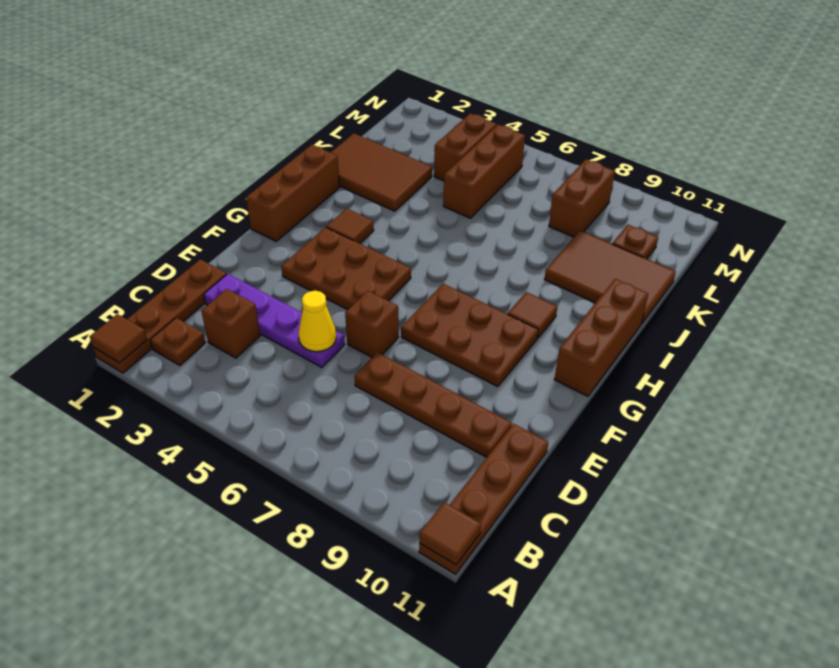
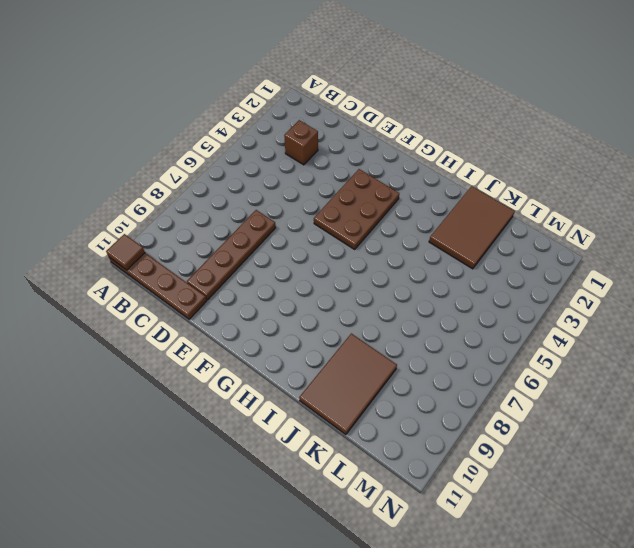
none -> brown plate A1:D1 level 1
none -> brown plate B2 level 1
none -> purple plate D2:D5 level 1

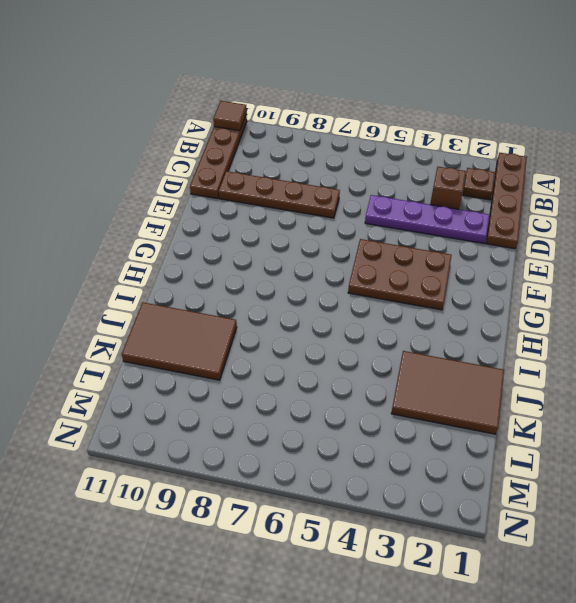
none -> brown brick E6 level 1
none -> brown plate F7:G9 level 1
none -> brown brick G1:I1 level 1

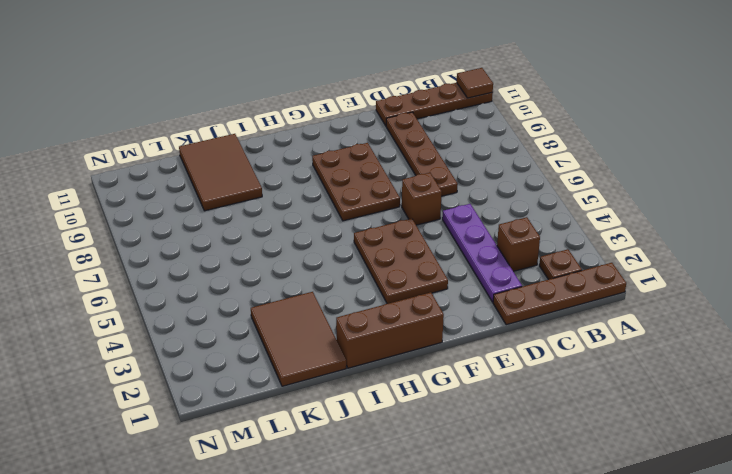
none -> brown brick G11:I11 level 1
none -> brown tile H3 level 1
none -> brown tile H9 level 1

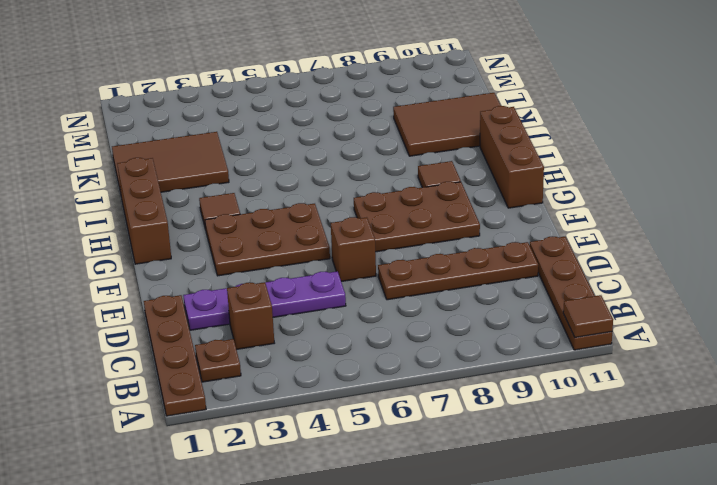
none -> brown brick K5:M5 level 1
none -> brown brick L4:M4 level 1
none -> brown brick L8:M8 level 1

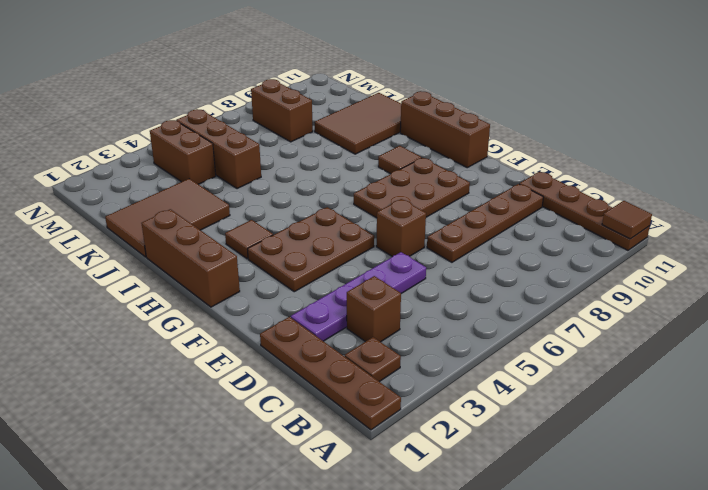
none -> brown plate L10 level 1
none -> brown tile A1 level 2
none -> yellow cone D5 level 2

